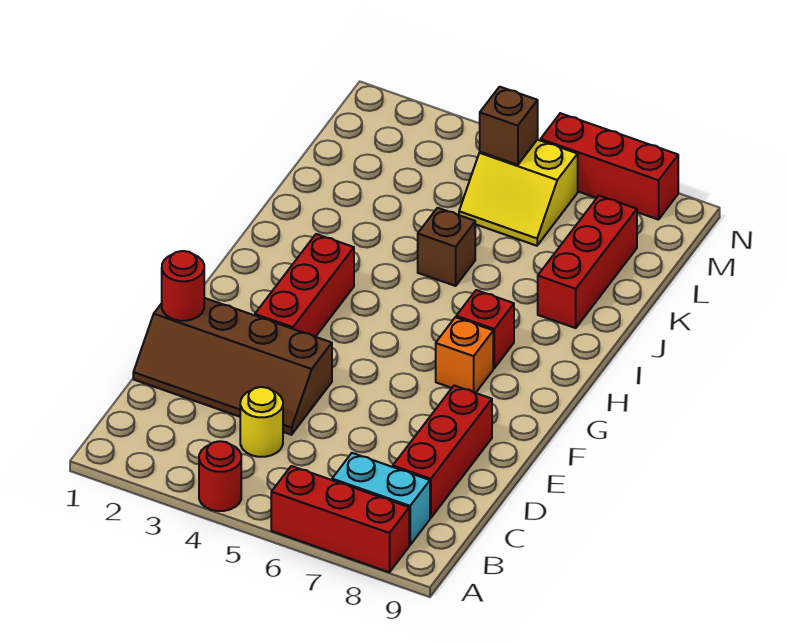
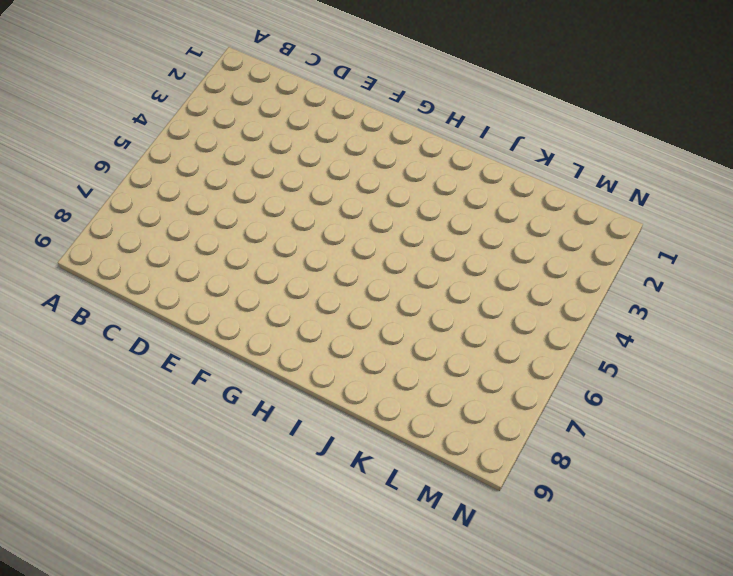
none -> red round brick A4 level 1
none -> red brick A6:A8 level 1
none -> cyan brick B7:B8 level 1

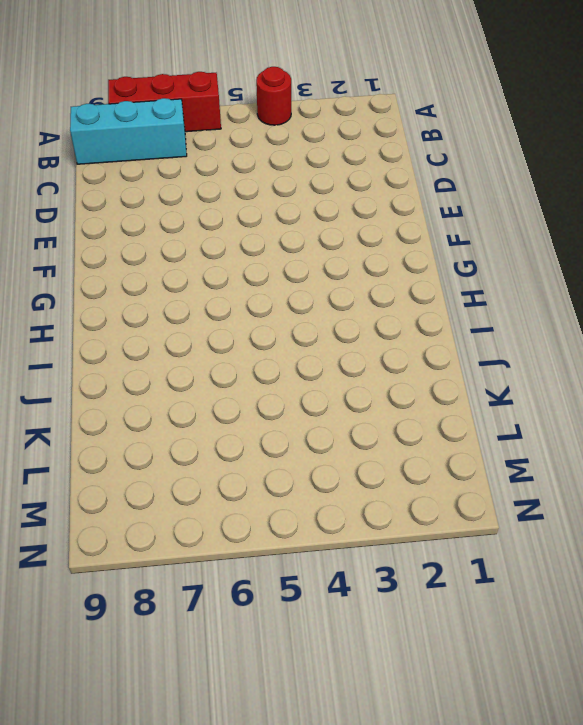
cyan brick B7:B9 level 1 -> cyan brick B7:B8 level 1
none -> yellow round brick C4 level 1
none -> red brick C8:E8 level 1
none -> brown slope D1:E4 level 1 top E

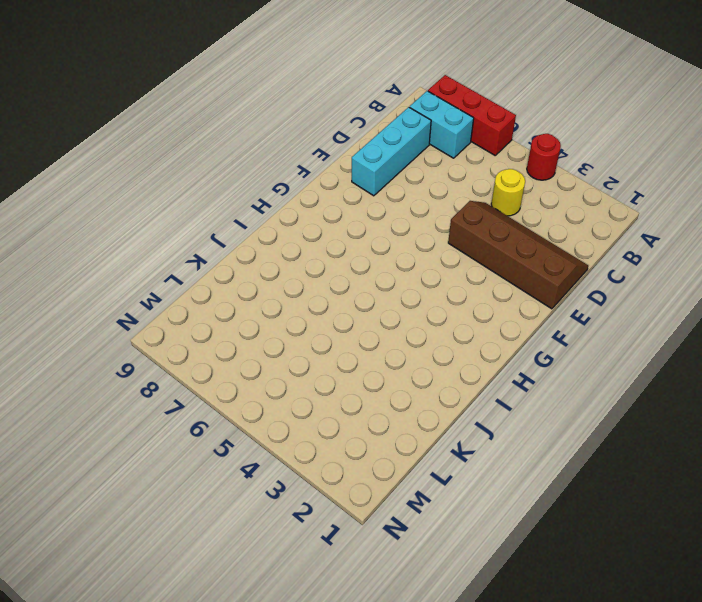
cyan brick C8:E8 level 1 -> red brick C8:E8 level 1
none -> red brick F3:H3 level 1
none -> orange brick G7 level 1
none -> red brick H7 level 1

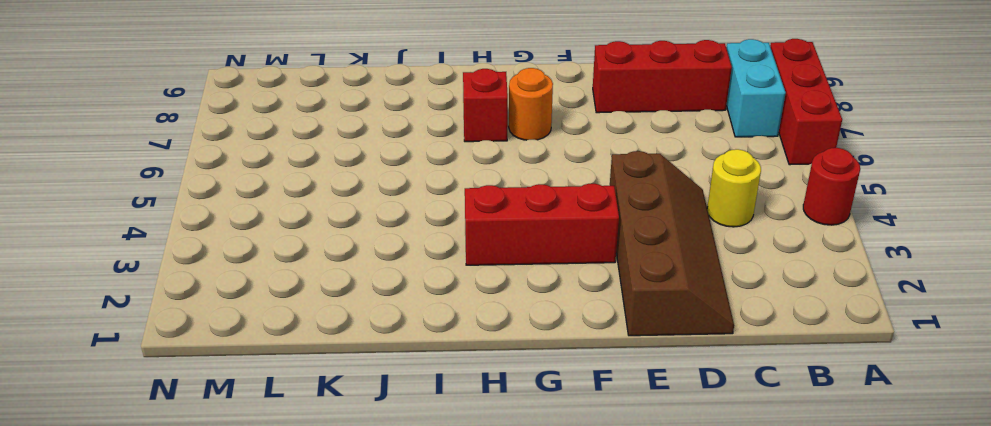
orange round brick G7 level 1 -> orange brick G7 level 1
none -> brown brick J5 level 1
none -> red brick J8:L8 level 1
none -> yellow slope L5:M6 level 1 top M

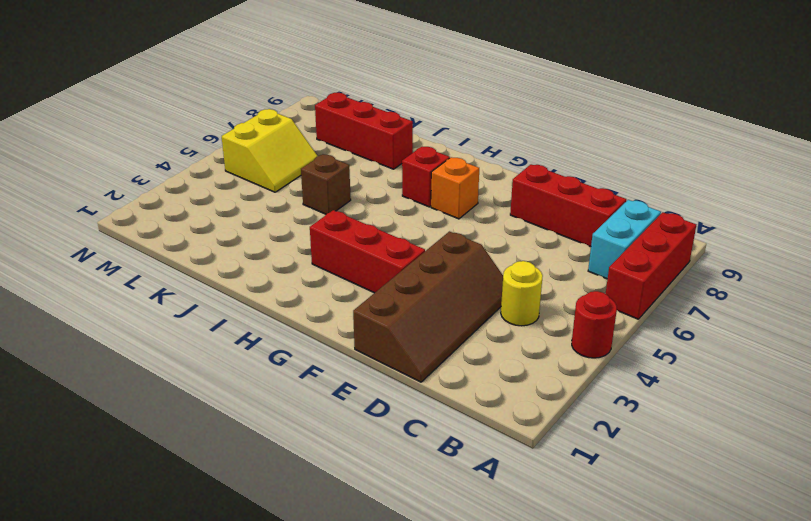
none -> red brick N6:N8 level 1
none -> red round brick E1 level 2
none -> brown brick M5 level 2

